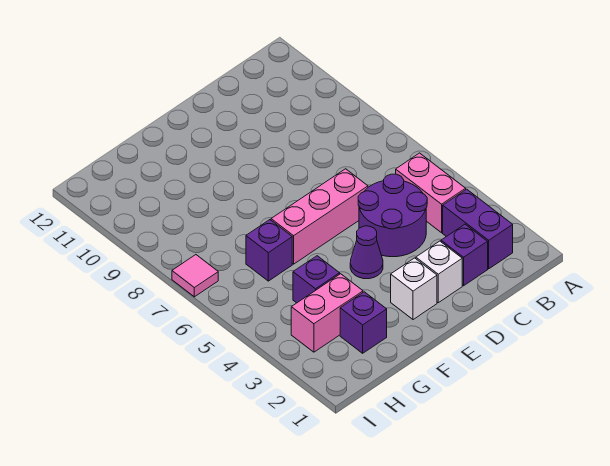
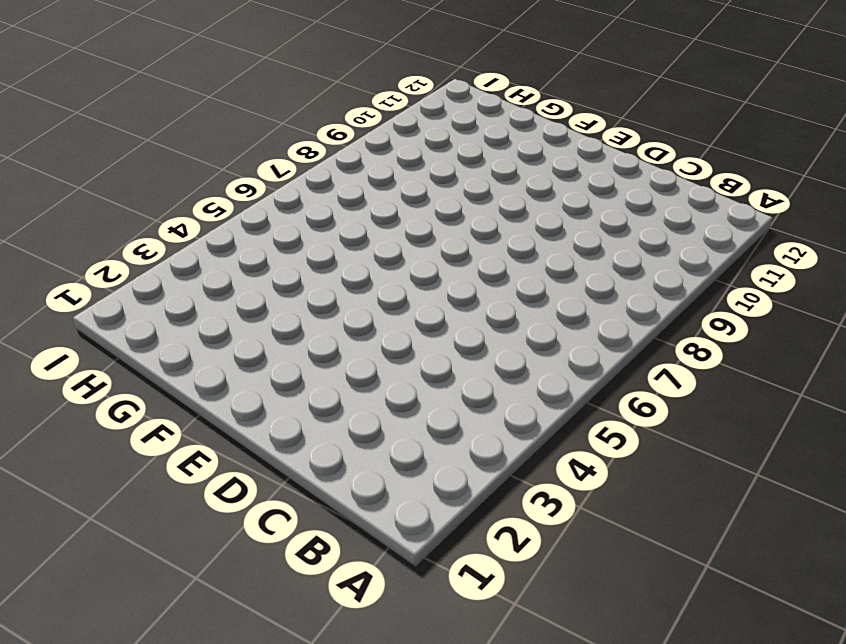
none -> purple brick B2:B3 level 1
none -> pink brick B4:B5 level 1
none -> purple brick C2 level 1

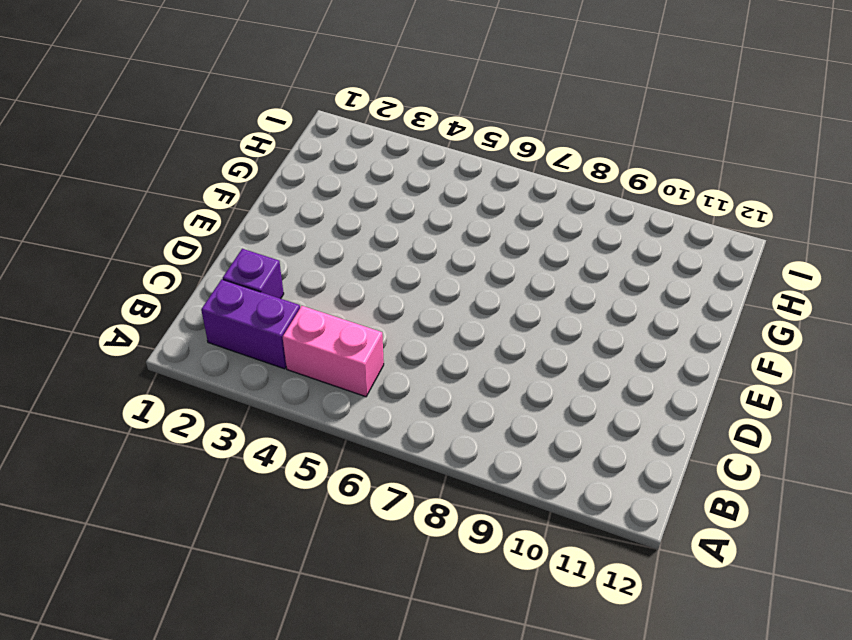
none -> purple round brick C4:D5 level 1
none -> white brick D2 level 1
none -> pink brick D6:F6 level 1

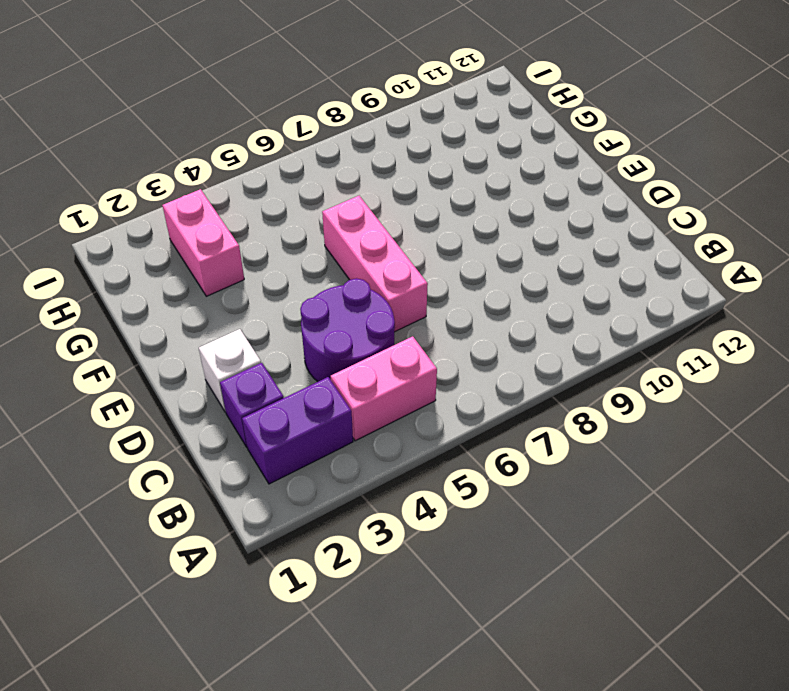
none -> white brick E2 level 1
none -> purple cone E4 level 1
none -> purple brick G2 level 1

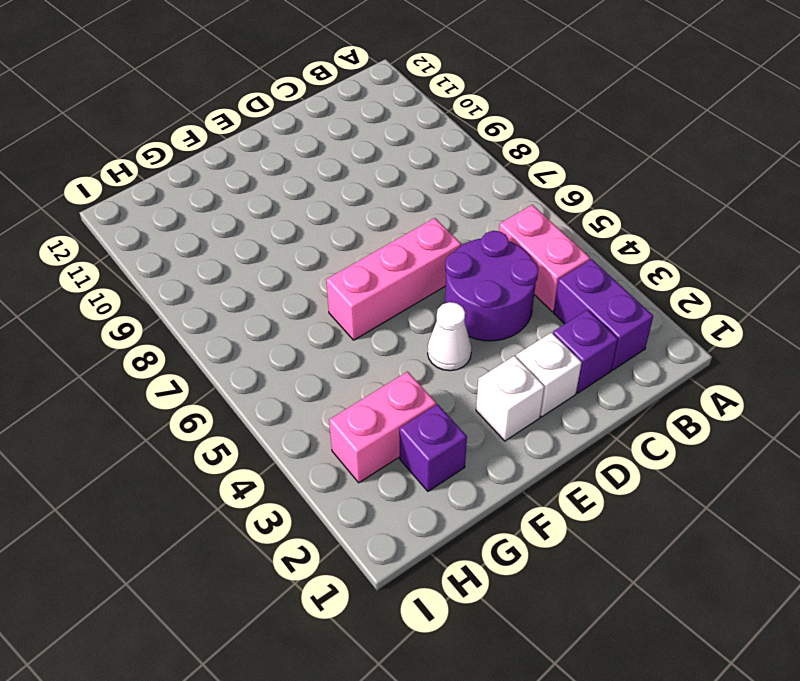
white cone E4 level 1 -> purple cone E4 level 1
none -> purple brick G4 level 1
none -> purple brick G6 level 1
none -> pink tile I7 level 1

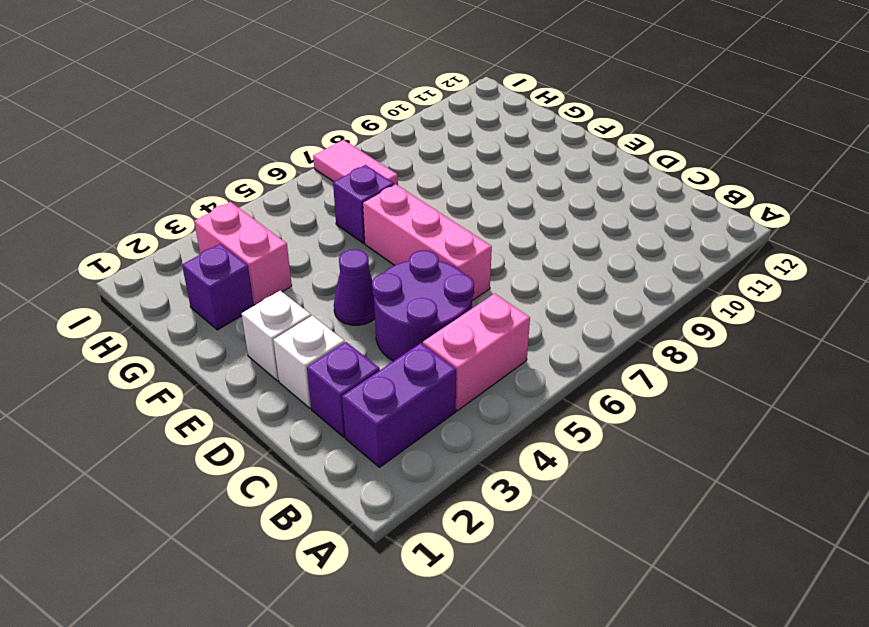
pink tile H7:I7 level 1 -> pink tile I7 level 1
none -> purple brick G4 level 1

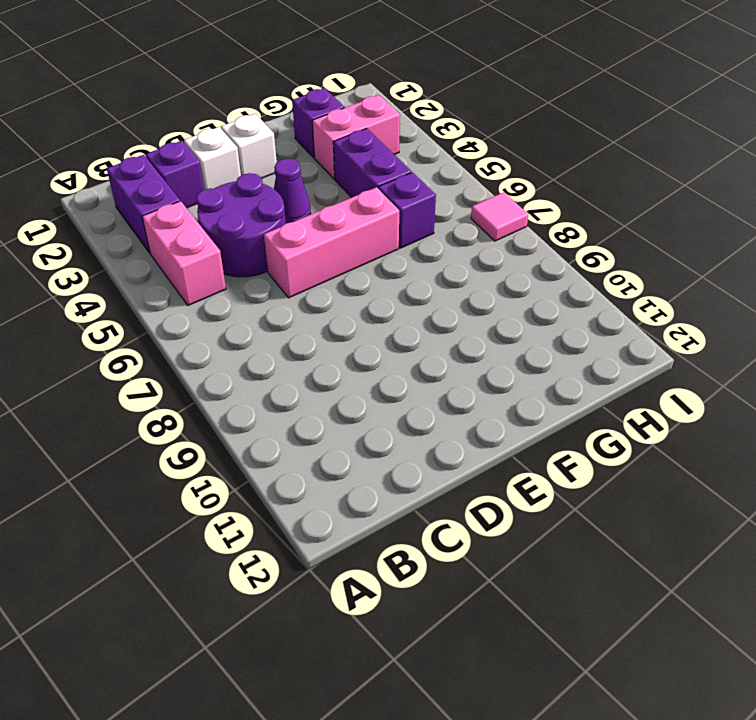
purple brick G4:G5 level 1 -> purple brick G4 level 1

